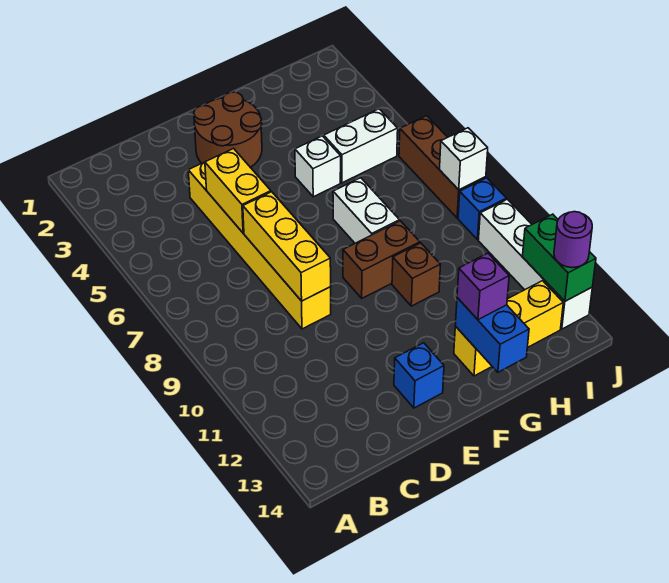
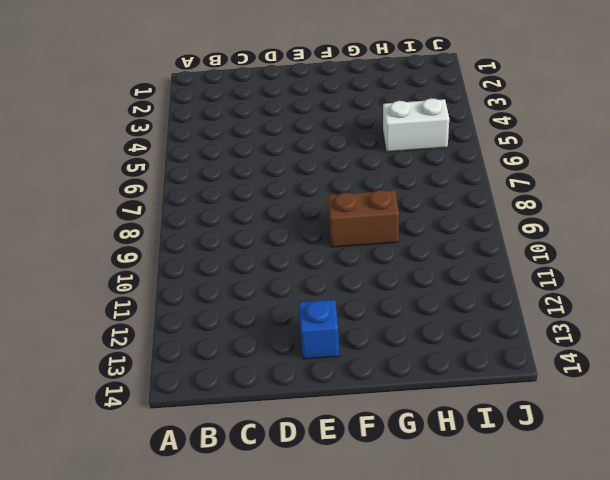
none -> yellow brick D4:D9 level 1
none -> brown round brick E2:F3 level 1
none -> white brick G5 level 1

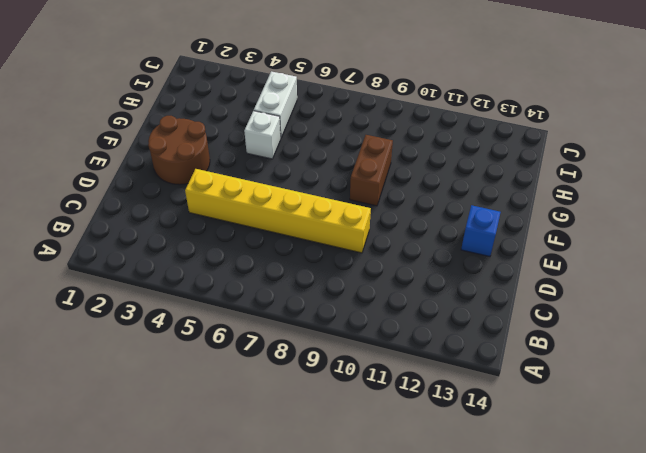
none -> white brick G7:G8 level 1
none -> brown brick G10 level 1
none -> yellow brick G13:I13 level 1

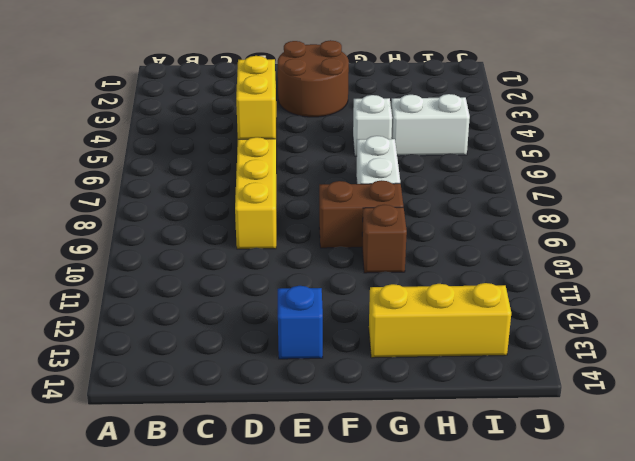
none -> brown brick J6:J8 level 1
none -> blue brick J9 level 1
none -> white brick J10:J13 level 1

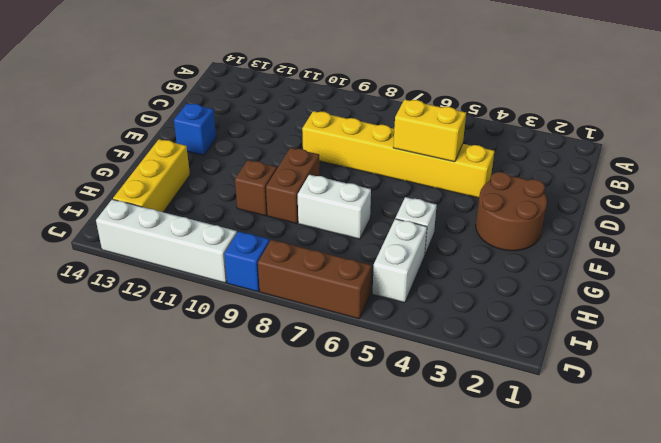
none -> yellow brick D7:D9 level 2
none -> blue brick G13:G14 level 2
none -> white brick J8 level 2

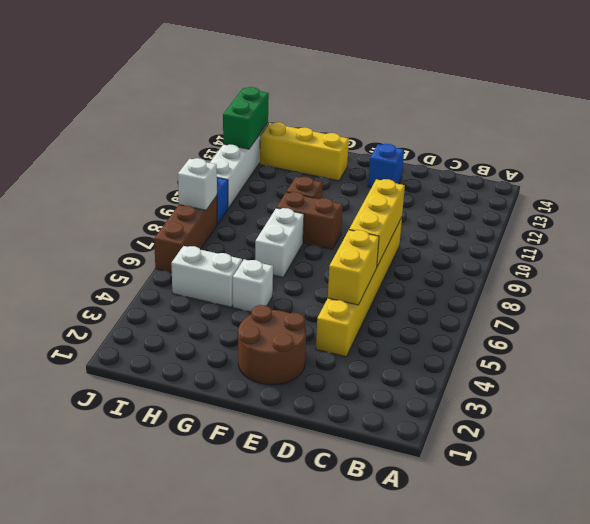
none -> blue brick G13:G14 level 2
none -> purple brick G13 level 3
none -> purple round brick J13 level 3

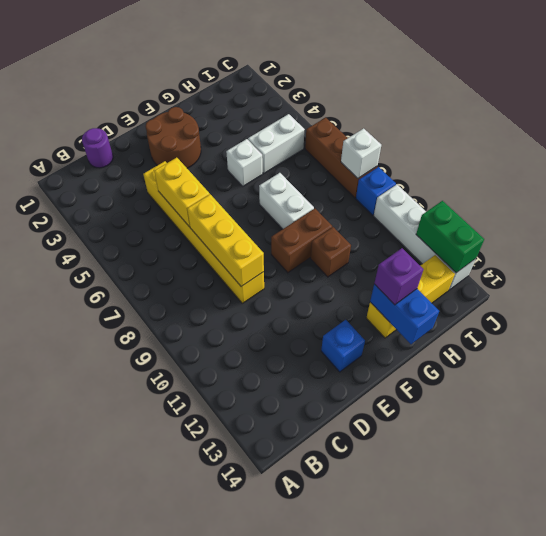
purple round brick C1 level 1 -> purple round brick J13 level 3

